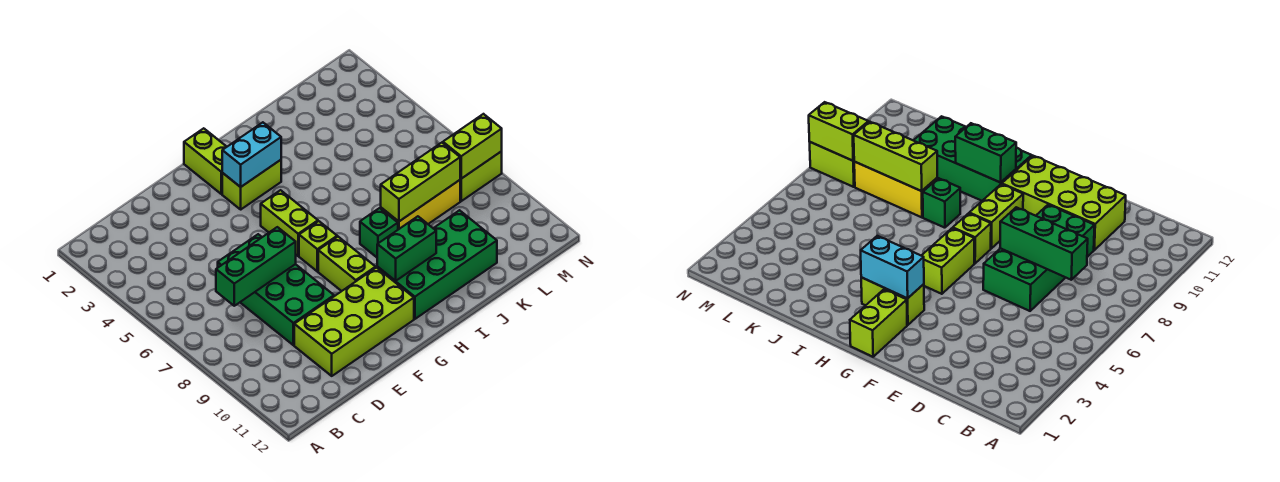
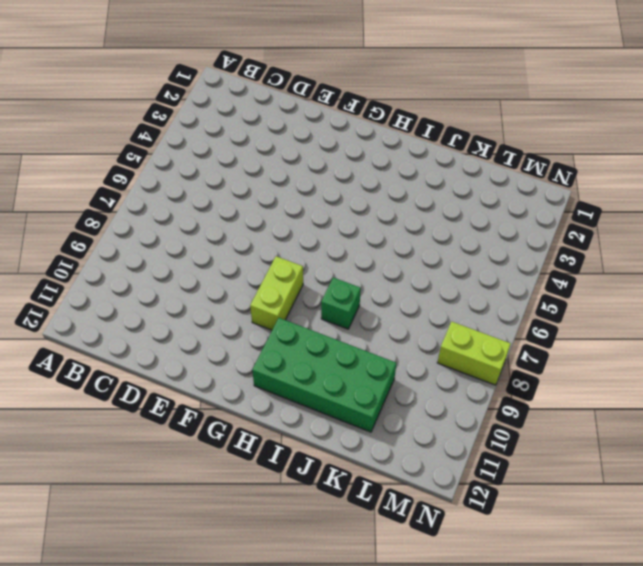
none -> green brick D6:E9 level 1
none -> lime brick D10:G11 level 1
none -> lime brick G1:G2 level 1

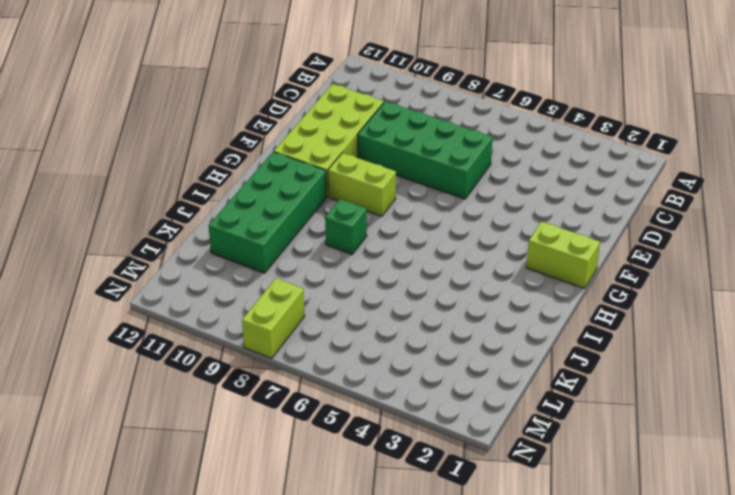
none -> lime brick G3:H3 level 1
none -> lime brick G5:G6 level 1
none -> lime brick G7 level 1

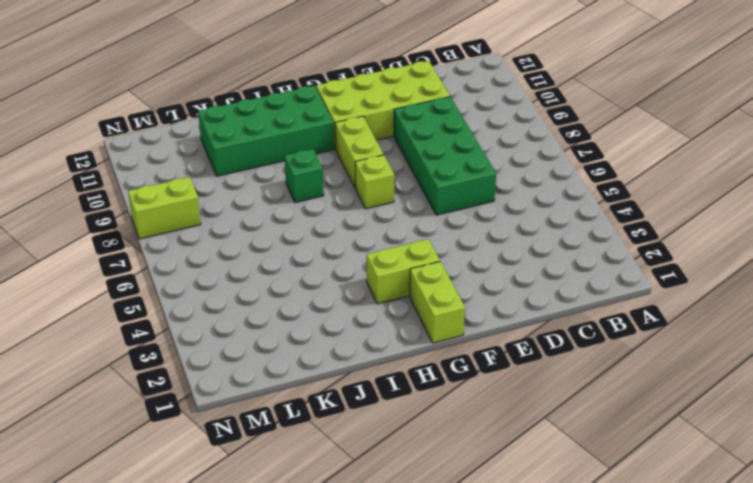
none -> lime brick G5:G6 level 1
none -> yellow brick J8:L8 level 1
none -> green brick C7:E7 level 2

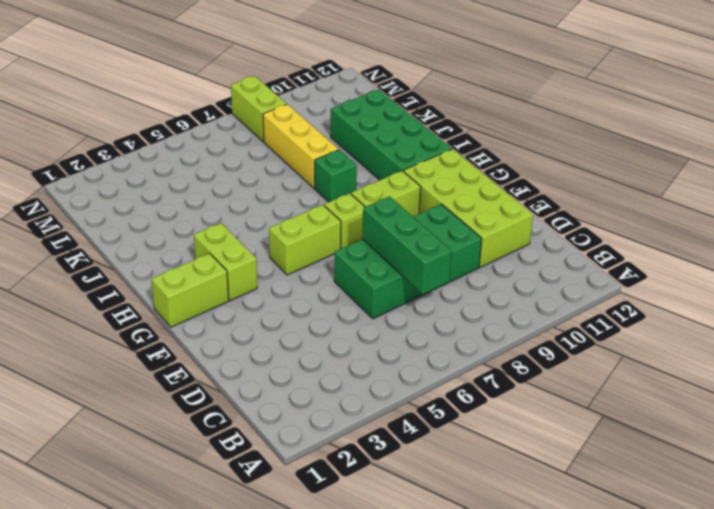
none -> cyan brick G3:H3 level 2
none -> green brick H10:I10 level 2
none -> lime brick J8:L8 level 2

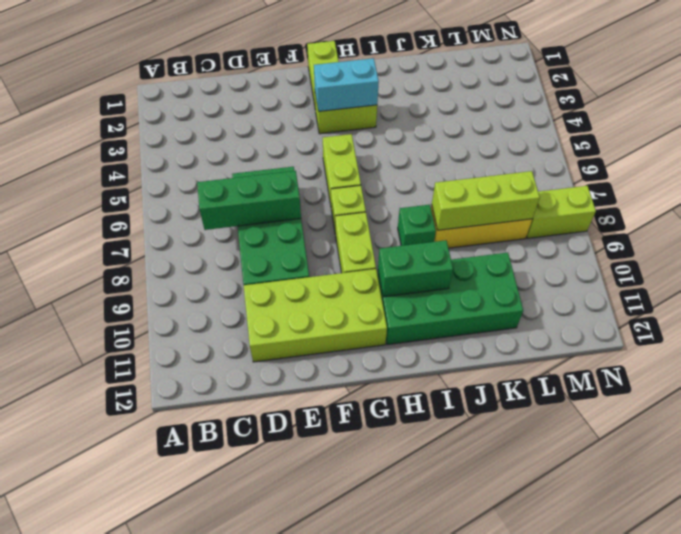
none -> lime brick M8:N8 level 2

